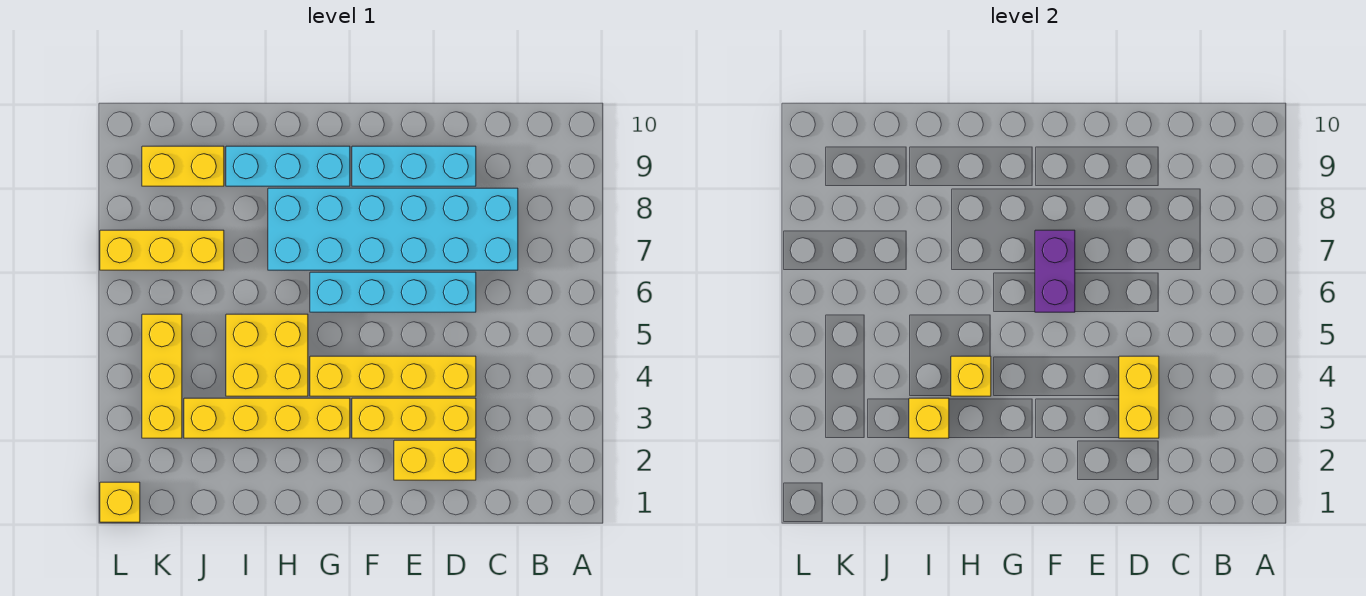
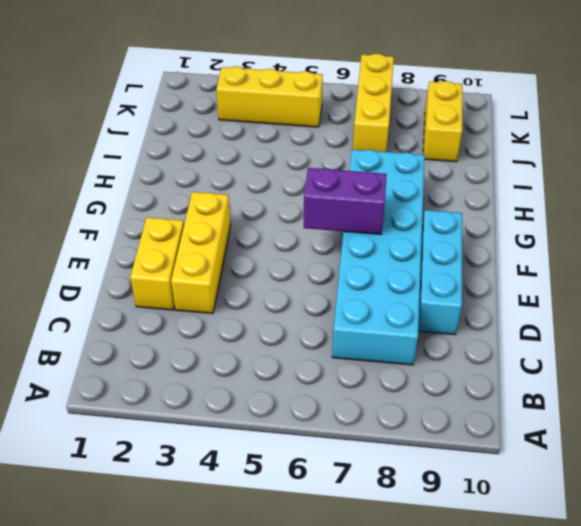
none -> yellow brick D4:G4 level 1
none -> cyan brick D6:G6 level 1
none -> yellow brick G3:J3 level 1

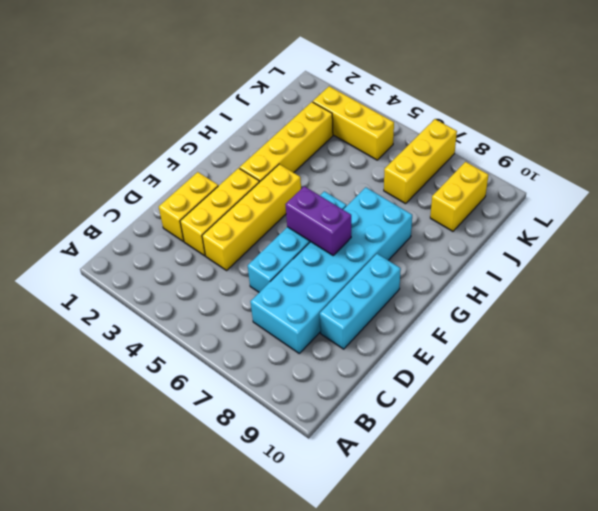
none -> cyan brick G9:I9 level 1
none -> yellow brick H4:I5 level 1
none -> yellow brick L1 level 1

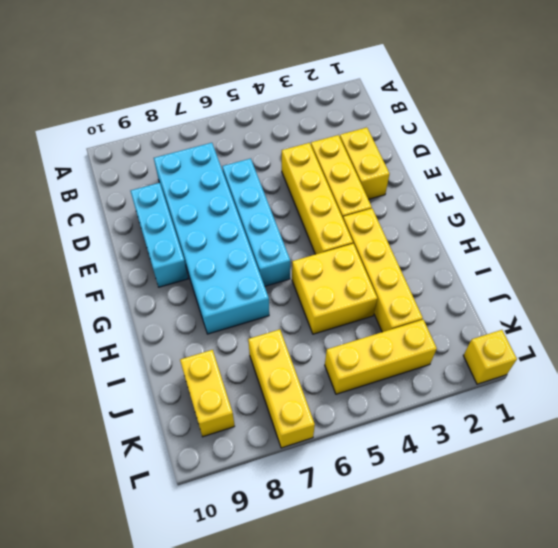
none -> cyan brick G9:I9 level 1
none -> yellow brick D3:D4 level 2
none -> purple brick F6:F7 level 2

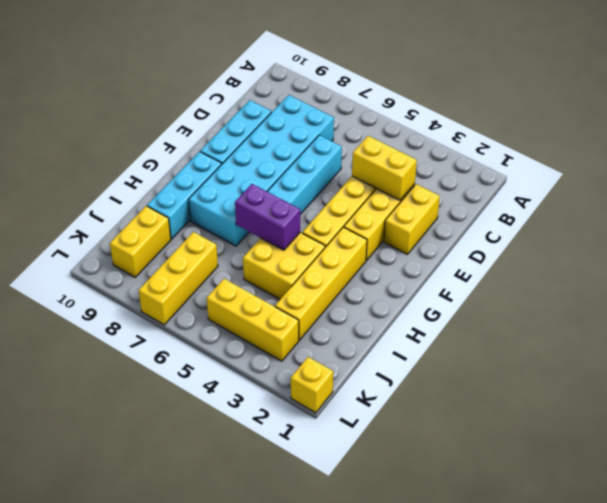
purple brick H5:H6 level 2 -> purple brick F6:F7 level 2
none -> yellow brick H4 level 2
none -> yellow brick I3 level 2

